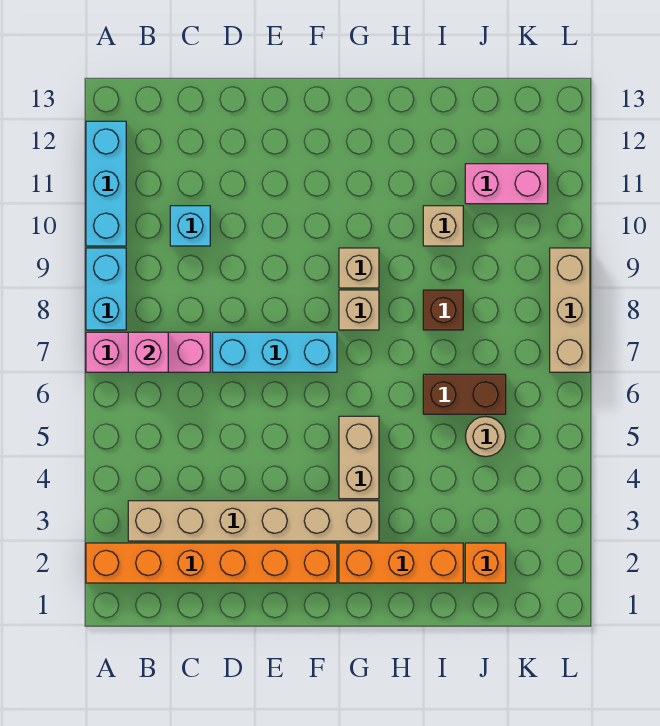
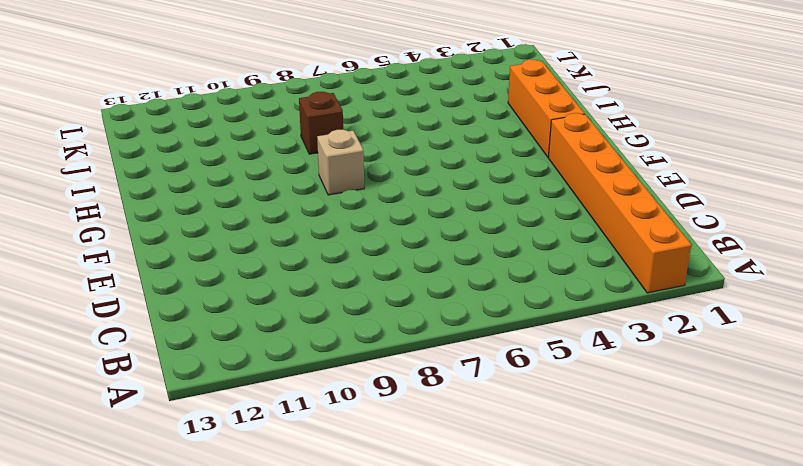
none -> pink brick A7:C7 level 1
none -> cyan brick A8:A9 level 1
none -> cyan brick A10:A12 level 1

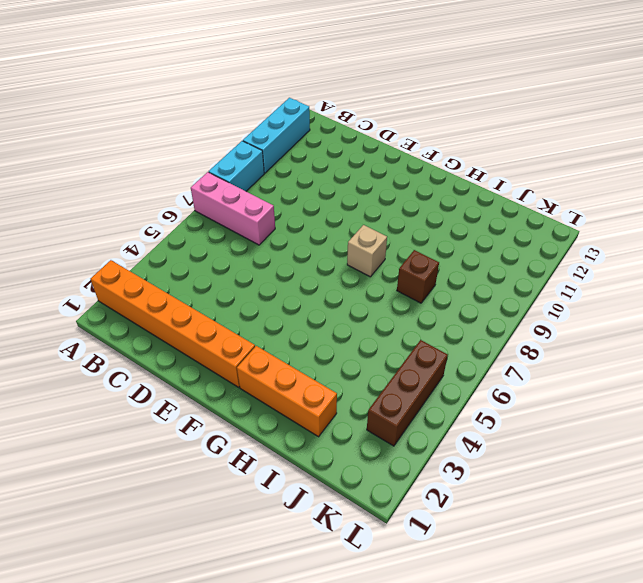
brown brick K3:K5 level 1 -> none
none -> tan brick B3:G3 level 1
none -> cyan brick C10 level 1
none -> cyan brick D7:F7 level 1

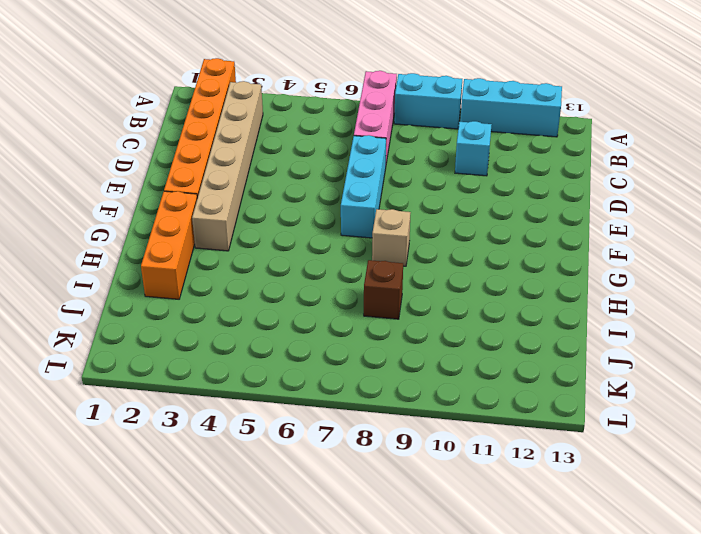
none -> tan brick G4:G5 level 1
none -> tan brick G9 level 1
none -> brown brick I6:J6 level 1

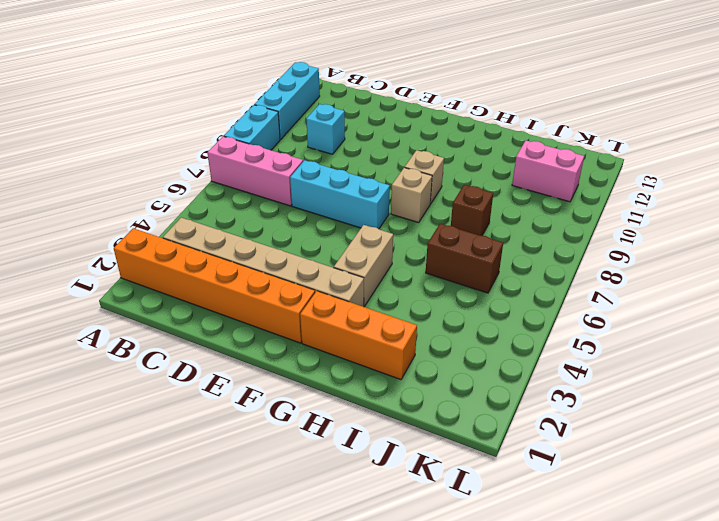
none -> tan brick I10 level 1
none -> orange brick J2 level 1
none -> tan round brick J5 level 1

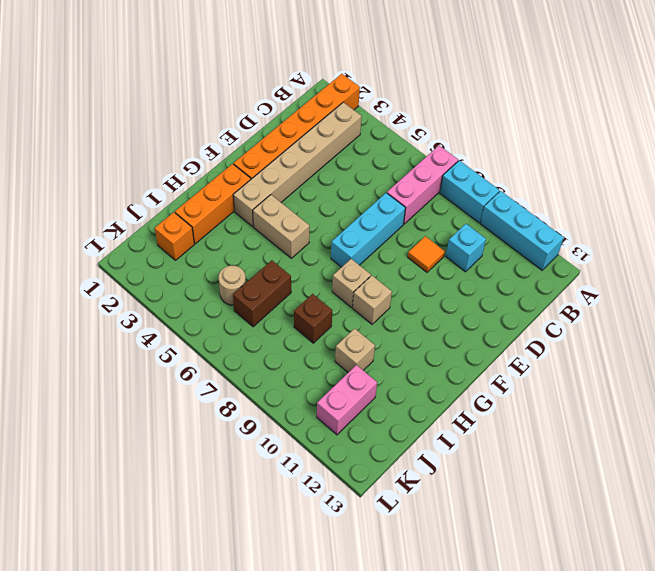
orange tile D9 level 1 -> none
none -> tan brick L7:L9 level 1
none -> pink brick B7 level 2

